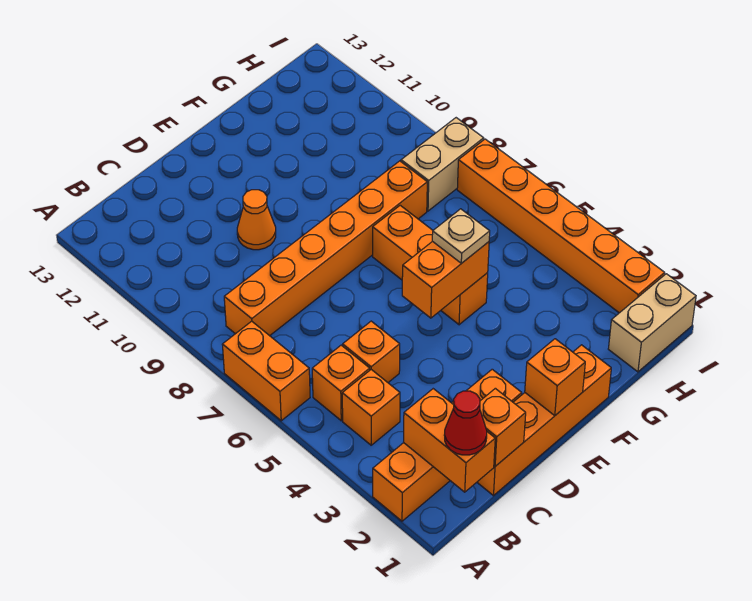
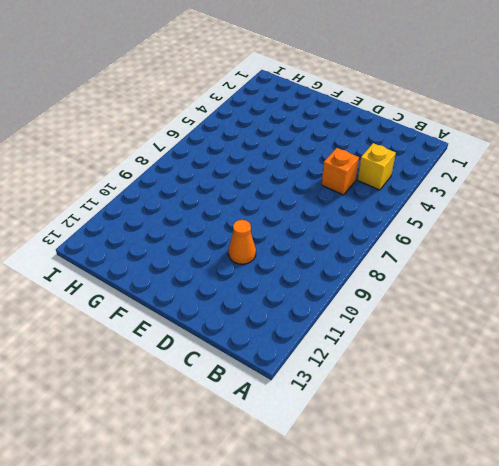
yellow brick B4 level 1 -> orange brick B4 level 1
none -> orange brick A2:D2 level 1
none -> orange brick A6:A7 level 1
none -> orange brick B5 level 1

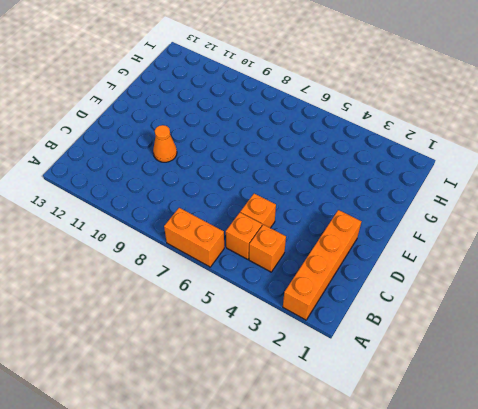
none -> orange brick B8:G8 level 1
none -> orange brick C1:F1 level 1
none -> orange brick F5:F7 level 1

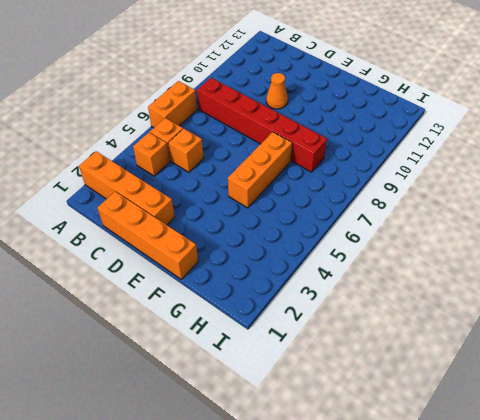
red brick B8:G8 level 1 -> orange brick B8:G8 level 1
none -> tan brick H1:I1 level 1
none -> tan brick H8:I8 level 1
none -> orange brick I2:I7 level 1

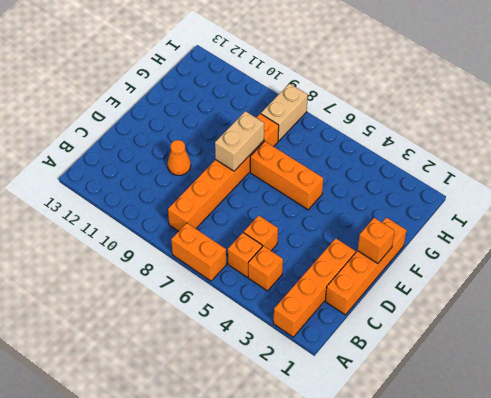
tan brick E8:F8 level 2 -> tan brick H1:I1 level 1
none -> orange brick I2:I7 level 1
none -> orange brick B1:B2 level 2
none -> orange brick C1 level 2

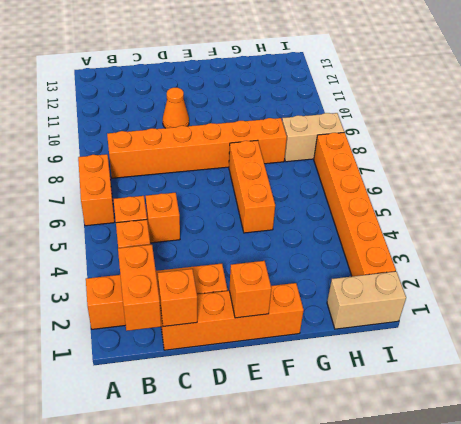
none -> orange brick E5:F5 level 2
none -> red cone B1 level 3
none -> tan plate F5 level 3

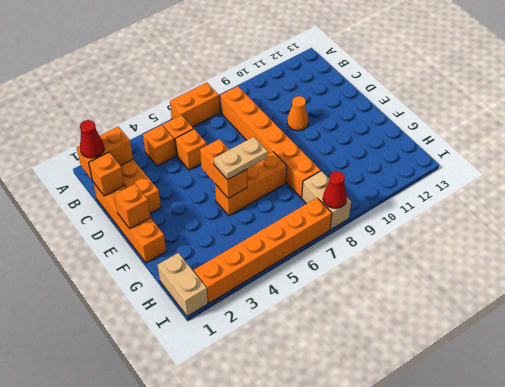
tan plate F5:F6 level 3 -> tan plate F5 level 3
red cone I8 level 2 -> none

